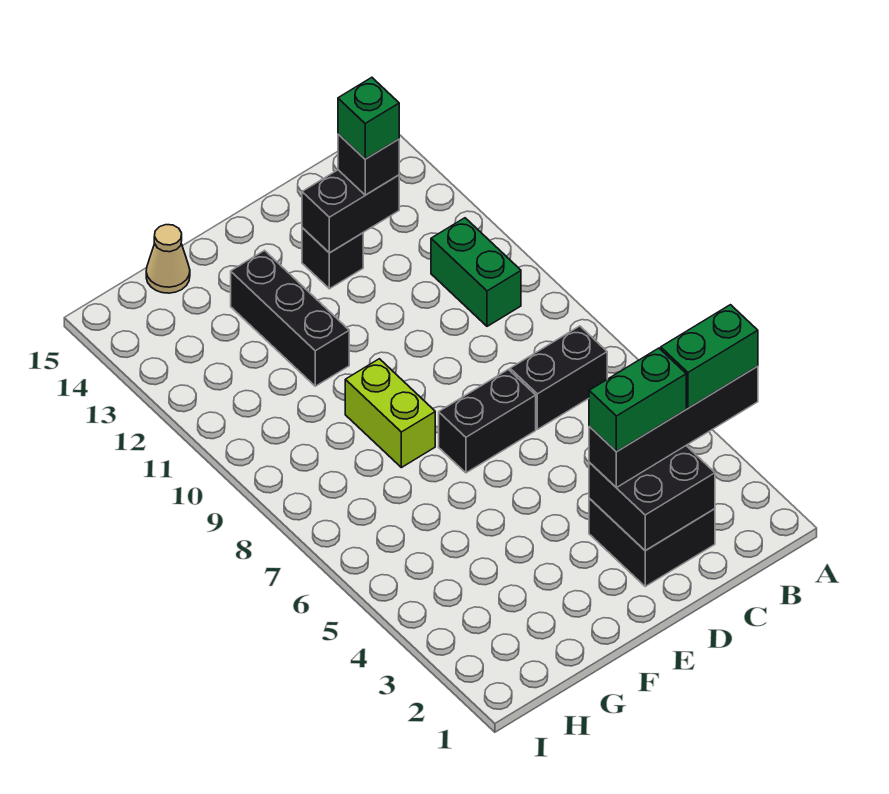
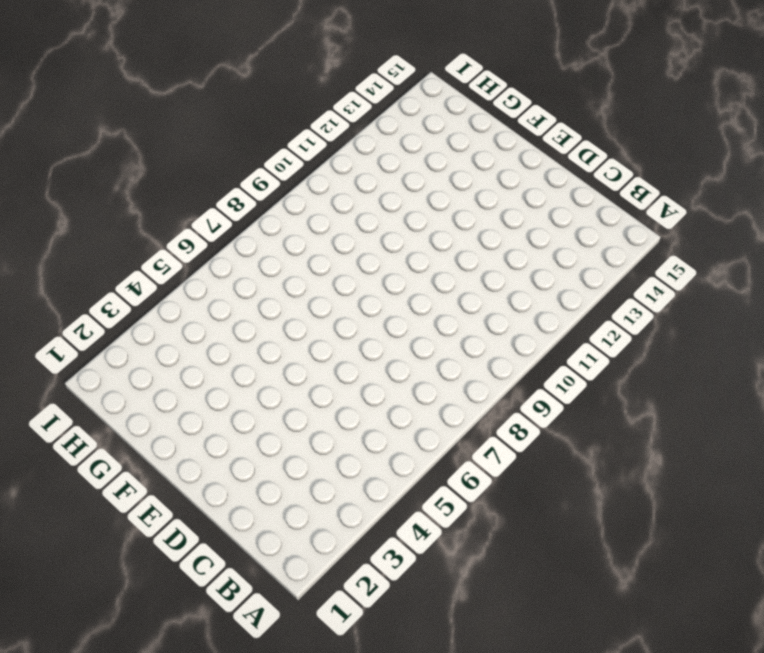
none -> black brick B7:C7 level 1
none -> green brick B10:B11 level 1
none -> black brick C2:D3 level 1

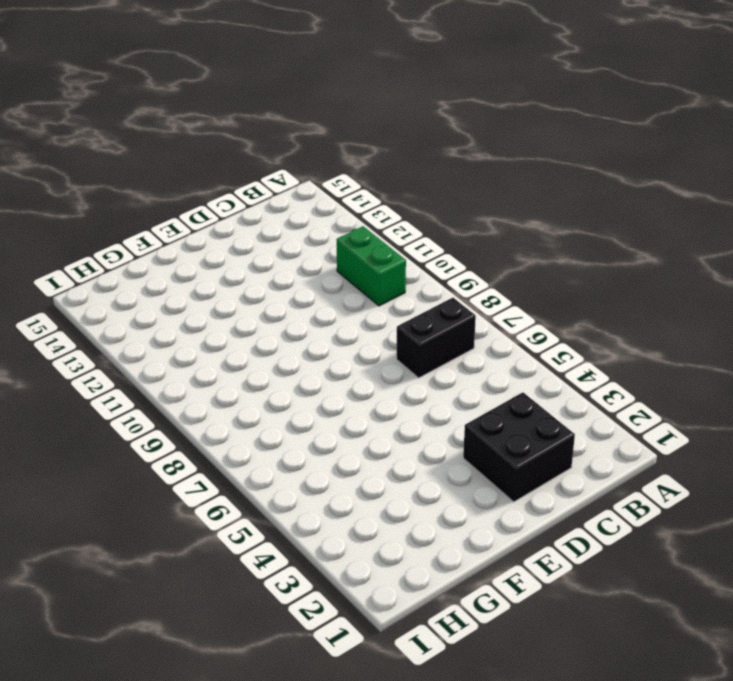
none -> black brick D7:E7 level 1
none -> black brick D13 level 1
none -> lime brick F8:F9 level 1

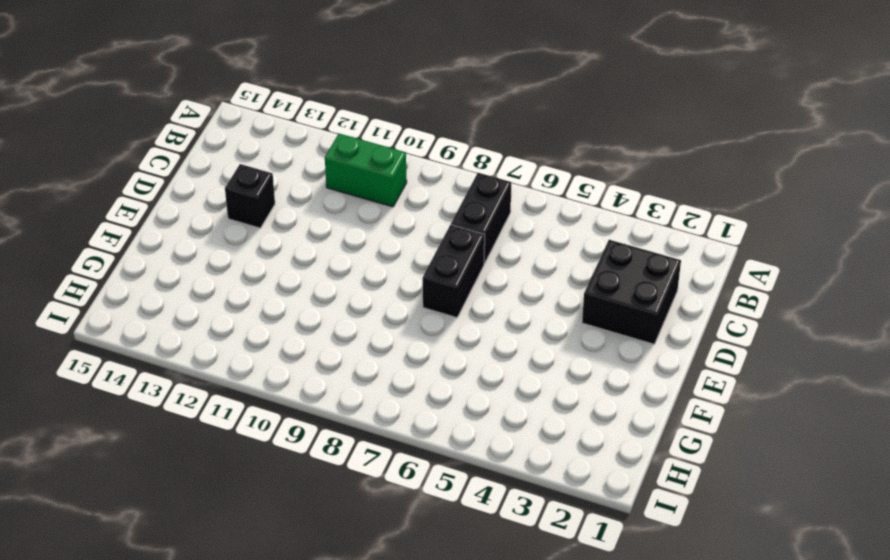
none -> lime brick F8:F9 level 1
none -> black brick F11:F13 level 1
none -> tan cone G15 level 1

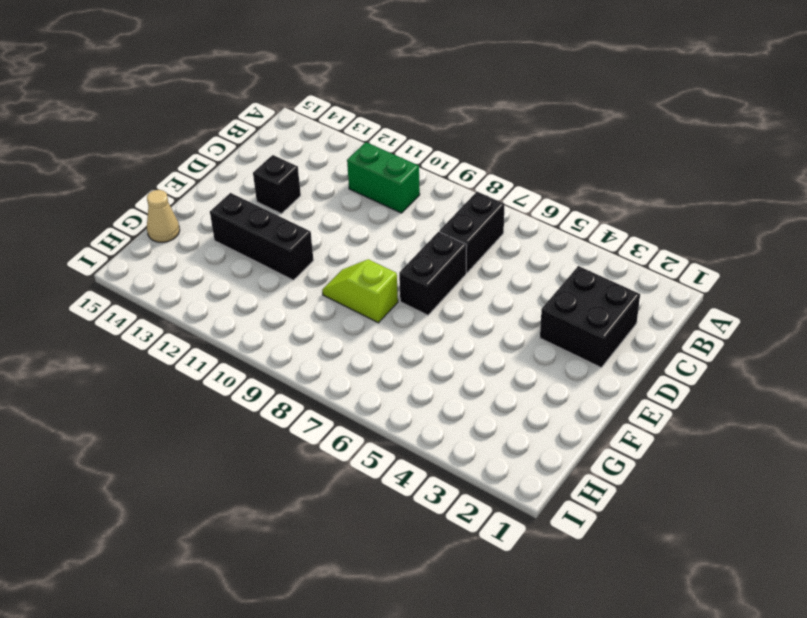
lime slope F8:F9 level 1 top 8 -> lime brick F8:F9 level 1
none -> black brick C2:D3 level 2
none -> black brick C13:D13 level 2
none -> black brick A3:D3 level 3

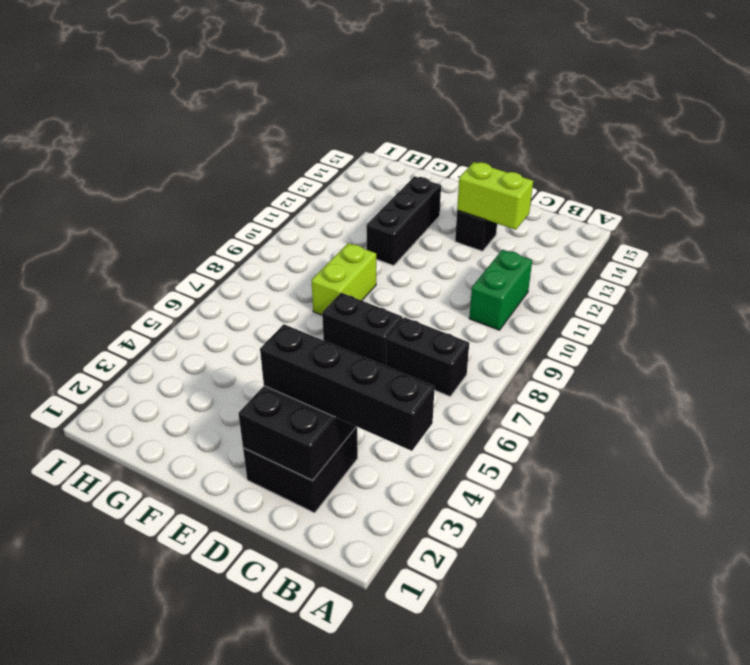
lime brick C13:D13 level 2 -> black brick C13:D13 level 2
none -> tan cone G15 level 1
none -> black brick C13 level 3
none -> green brick A3:B3 level 4

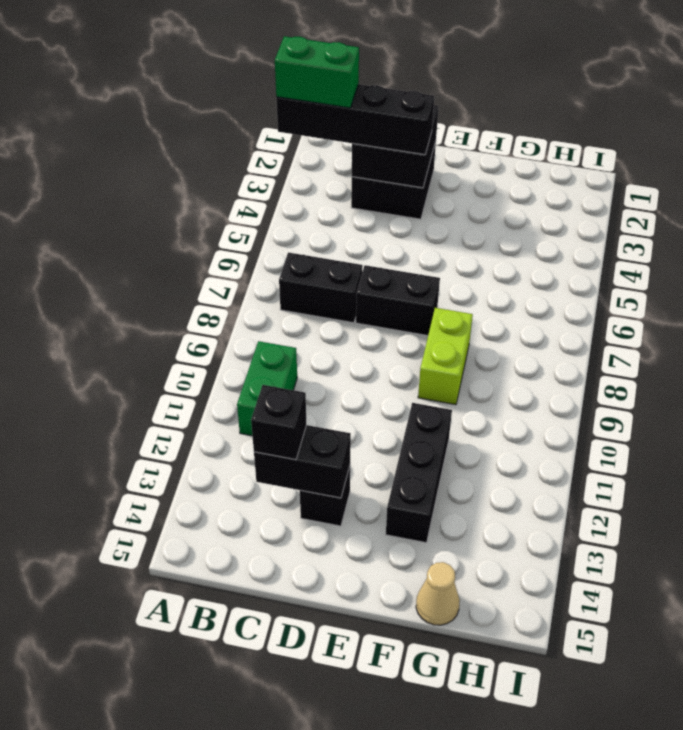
none -> green brick C3:D3 level 4
none -> green brick C13 level 4

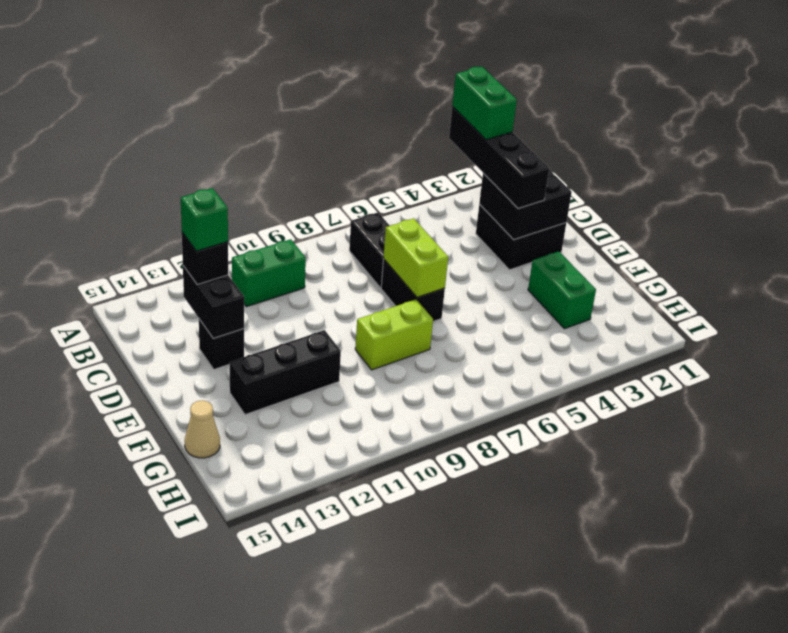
lime brick D7:E7 level 2 -> none
green brick F3:G3 level 1 -> green brick C3:D3 level 4

